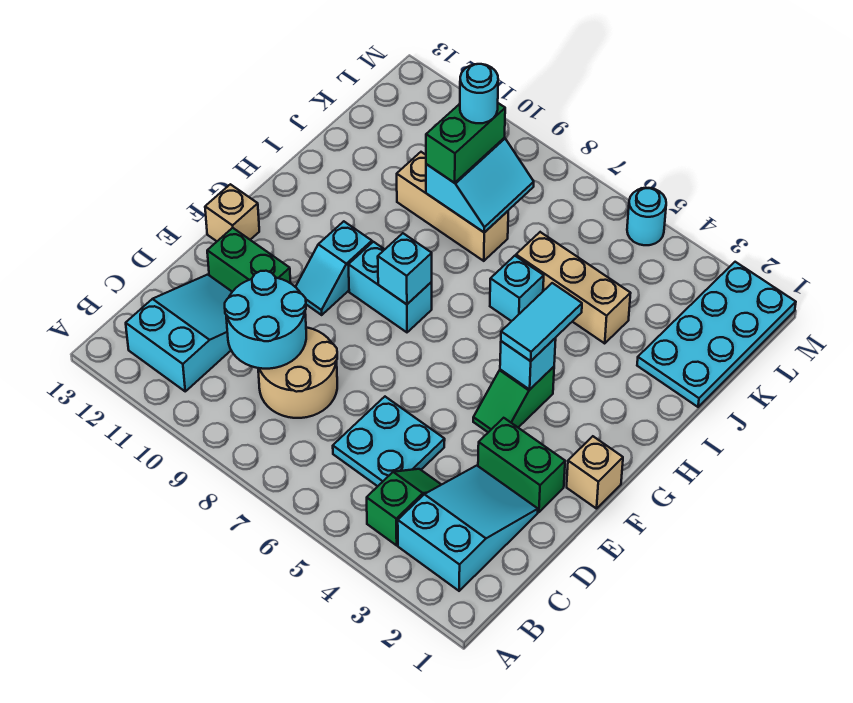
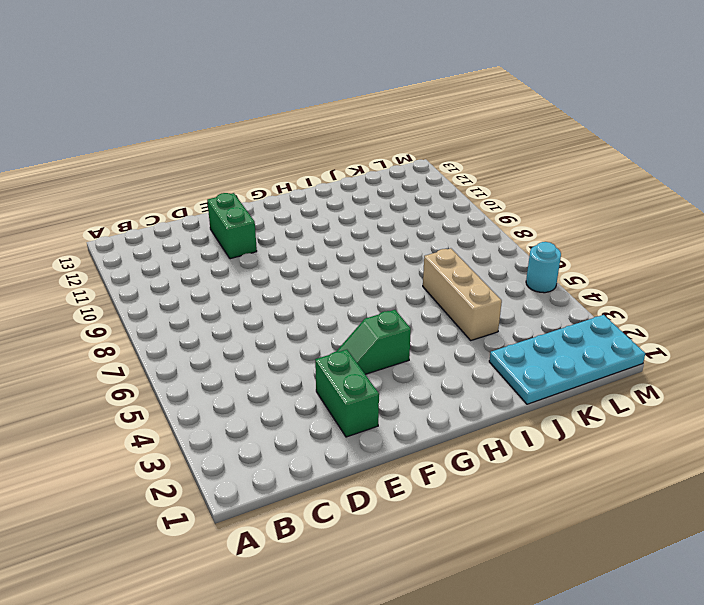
none -> cyan slope B2:D3 level 1 top B
none -> green slope B4:C4 level 1 top B
none -> cyan slope B11:D12 level 1 top B

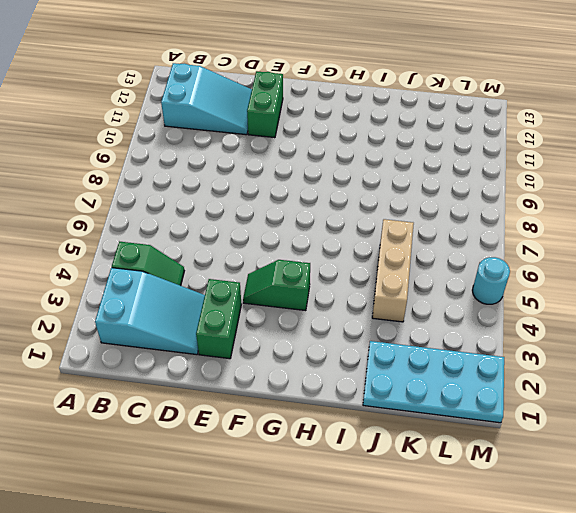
none -> cyan plate C5:D6 level 1
none -> tan round brick C8:D9 level 1
none -> tan brick F1 level 1

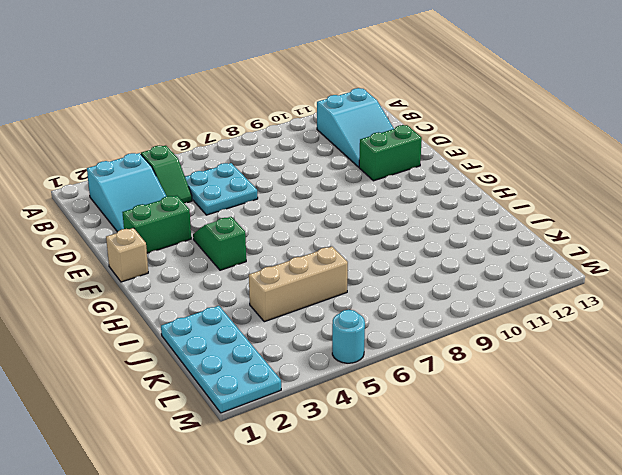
none -> tan round brick C8:D9 level 1
none -> cyan slope F10:G10 level 1 top G
none -> tan brick F13 level 1

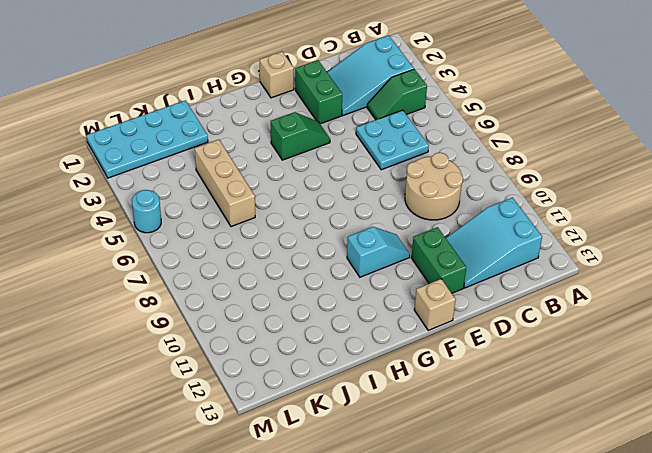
none -> cyan brick G8:G9 level 1
none -> cyan brick I6 level 1
none -> tan brick J8:J10 level 1

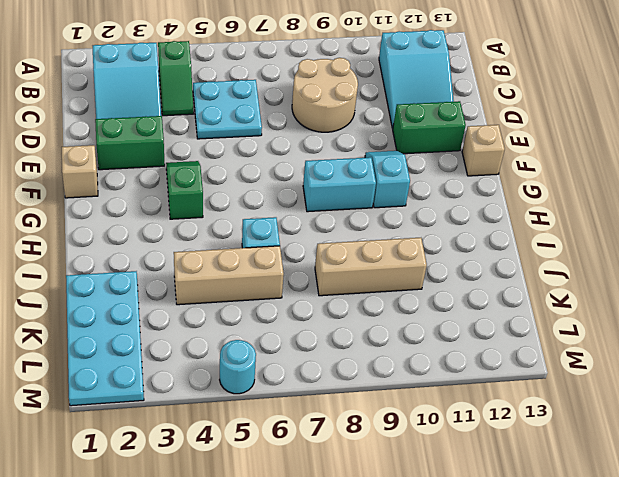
none -> cyan round brick C9:D10 level 2
none -> cyan brick G4 level 2
none -> cyan brick G8 level 2

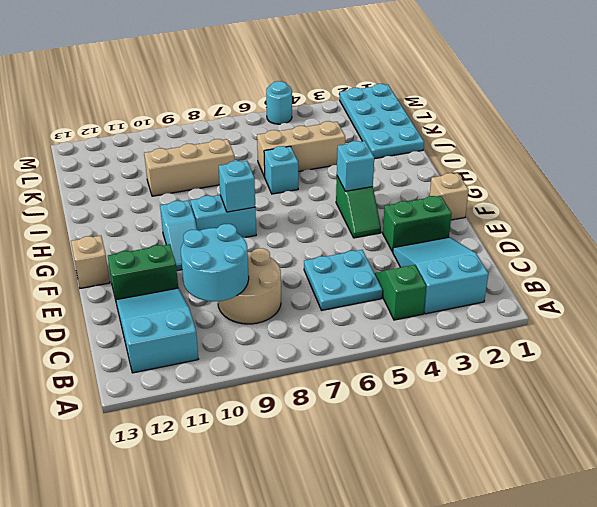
none -> cyan slope J8:K9 level 2 top 9
none -> cyan tile G4:H4 level 3
none -> green brick J9:K9 level 3

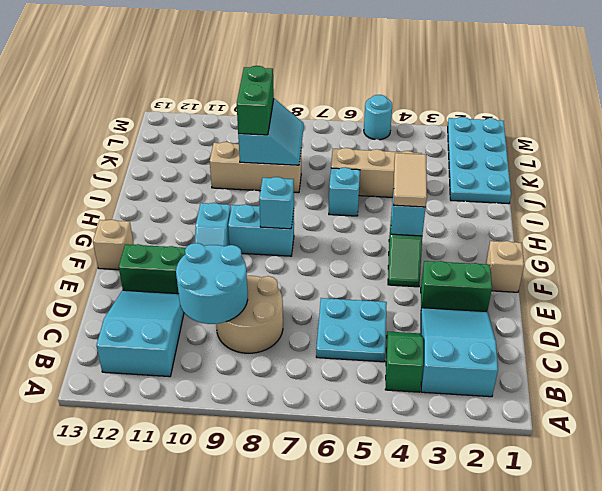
tan tile G4:H4 level 3 -> cyan tile G4:H4 level 3
none -> cyan round brick K9 level 4

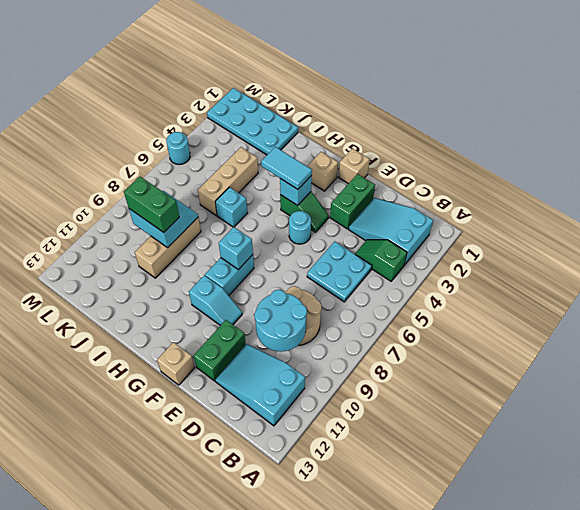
cyan round brick F5 level 1 -> cyan round brick K9 level 4
tan brick G2 level 1 -> none

